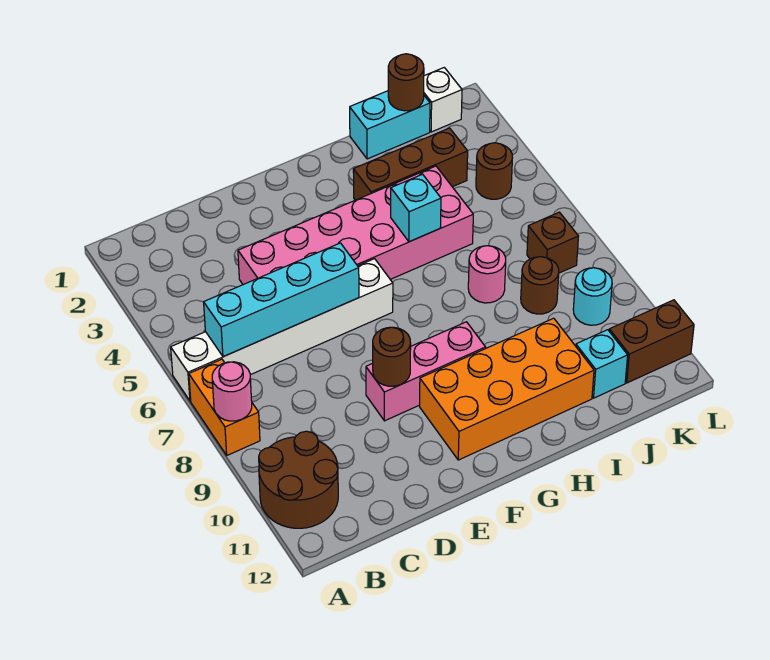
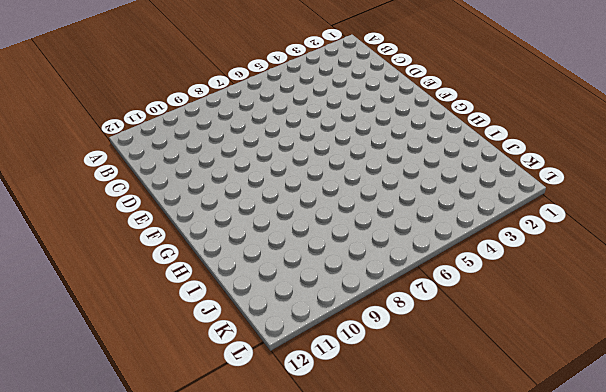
none -> white brick A6:F6 level 1
none -> orange brick A7:A8 level 1
none -> brown round brick A10:B11 level 1

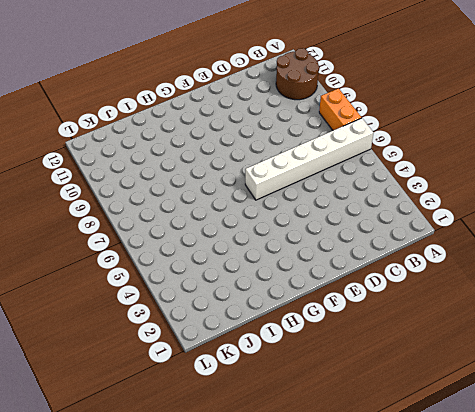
none -> pink brick D4:I5 level 1
none -> pink brick E9:G9 level 1
none -> orange brick F10:I11 level 1

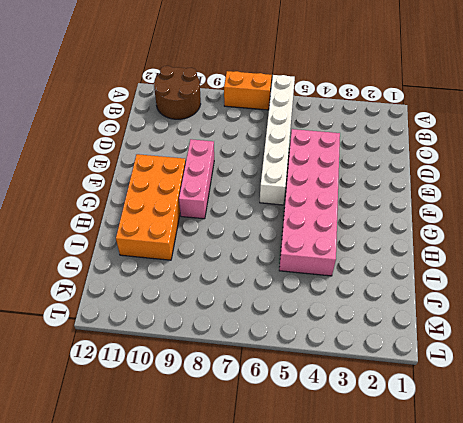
none -> brown brick H3:J3 level 1
none -> cyan brick I1:J1 level 1
none -> pink round brick I7 level 1

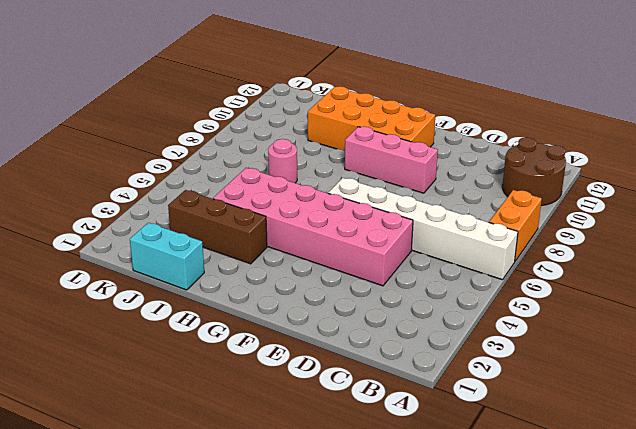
none -> brown round brick J8 level 1
none -> cyan brick J11 level 1
none -> white brick K1 level 1

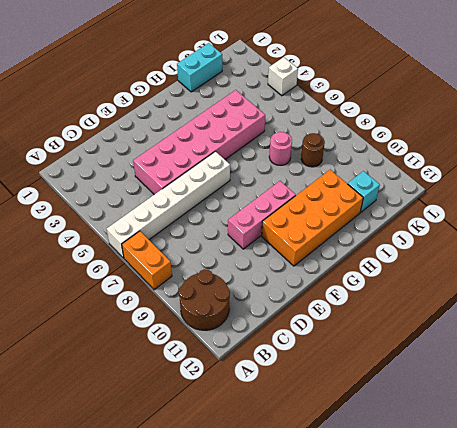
white brick L4 level 1 -> white brick K1 level 1
none -> brown brick H3:J3 level 1
none -> brown round brick K4 level 1
none -> brown brick K7 level 1

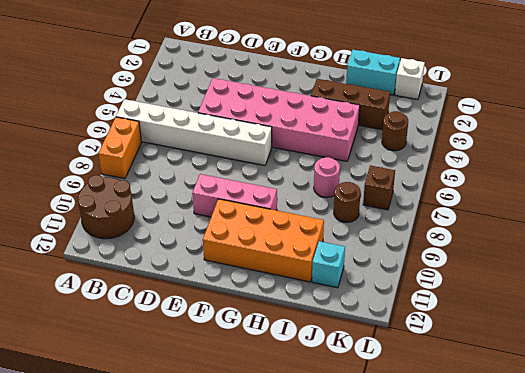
none -> cyan round brick K9 level 1
none -> brown brick K11:L11 level 1
none -> pink round brick A8 level 2

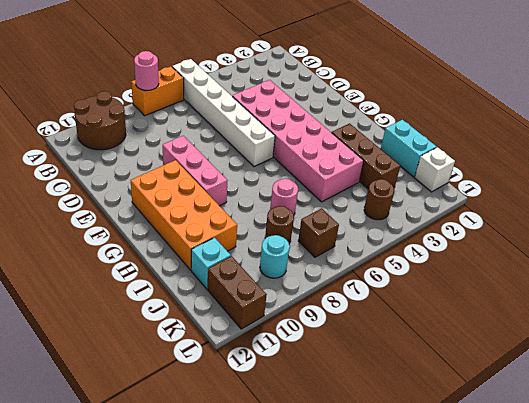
none -> cyan brick B6:E6 level 2
none -> brown round brick E9 level 2
none -> cyan brick H5 level 2

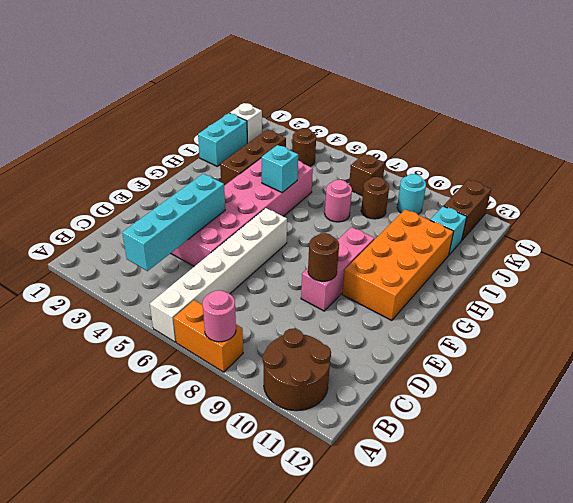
cyan brick B4:E4 level 2 -> cyan brick B6:E6 level 2
none -> brown round brick J1 level 2

